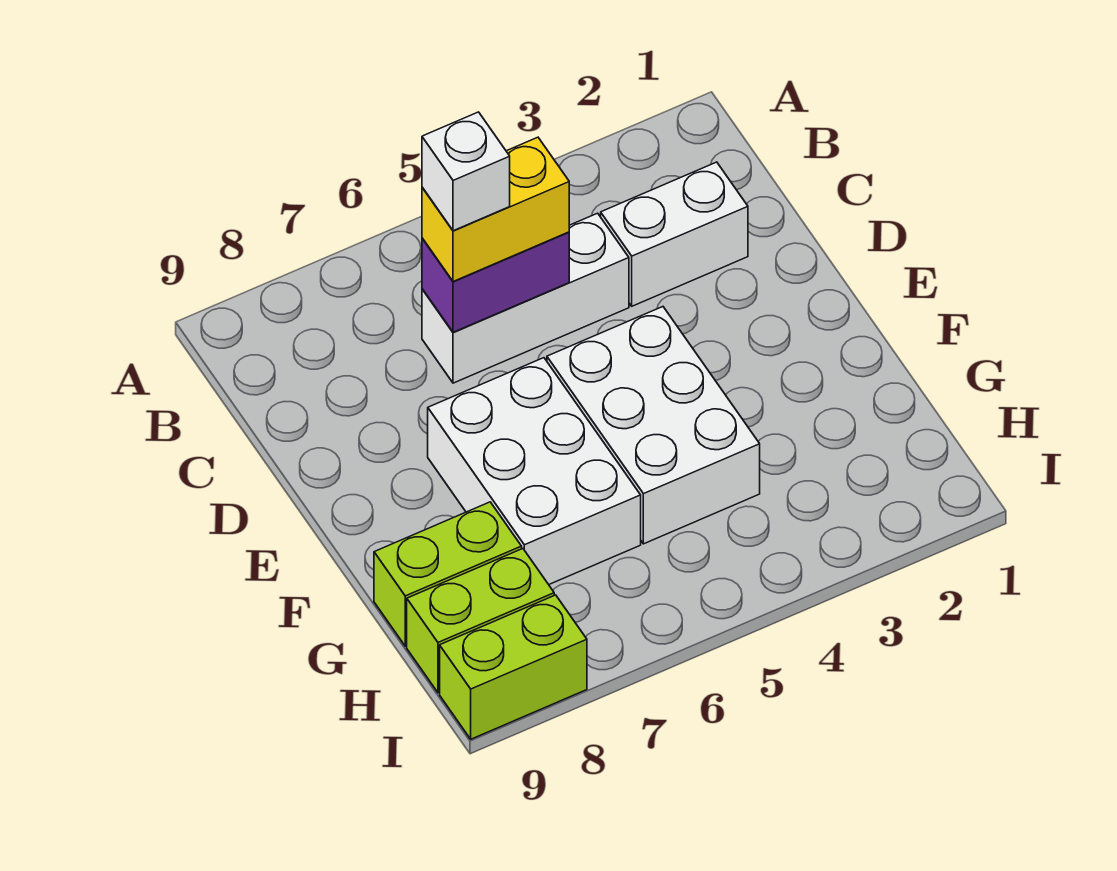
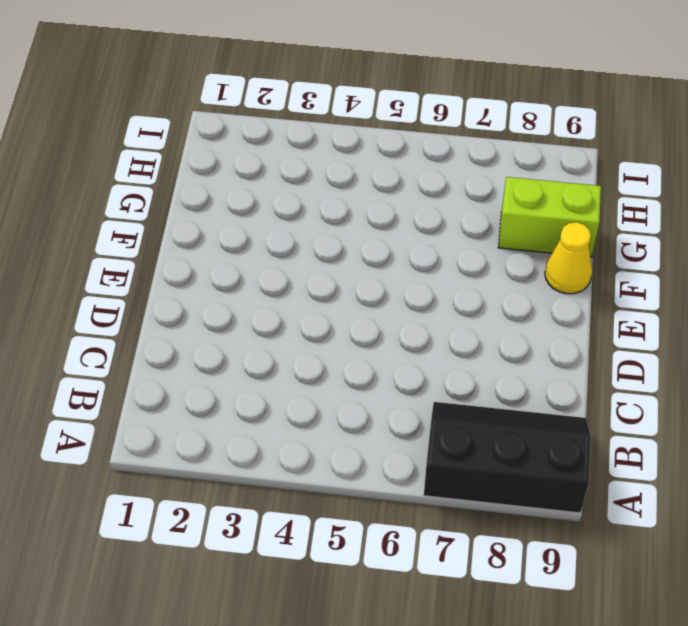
black slope A7:B9 level 1 top A -> none
yellow cone F9 level 1 -> none
none -> white brick C2:C3 level 1
none -> white brick C4:C6 level 1

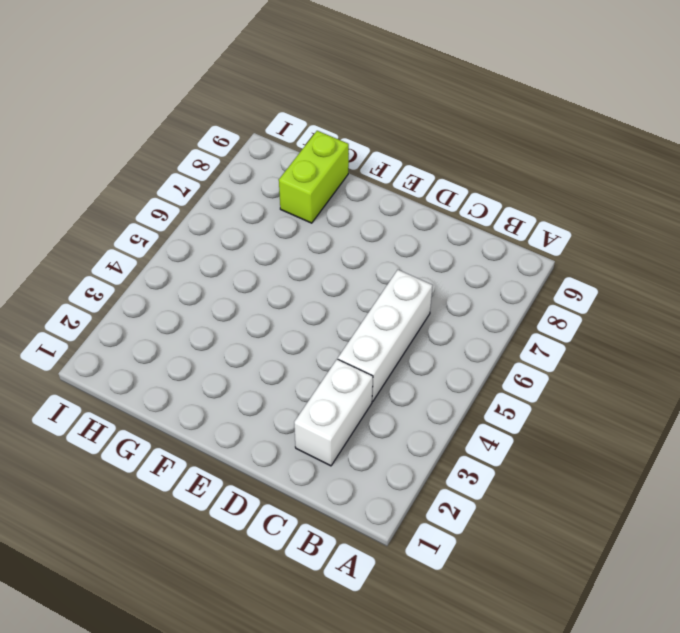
none -> white brick E4:G5 level 1
none -> white brick E6:G7 level 1

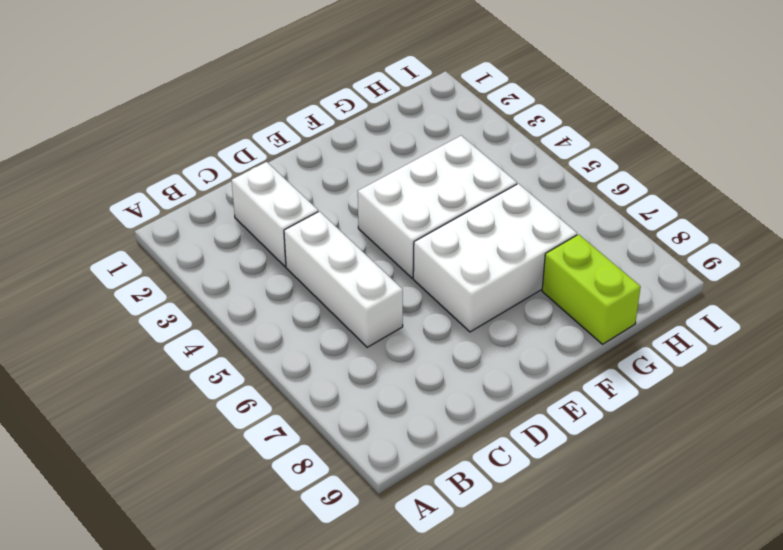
none -> lime brick H8:H9 level 1
none -> lime brick I8:I9 level 1

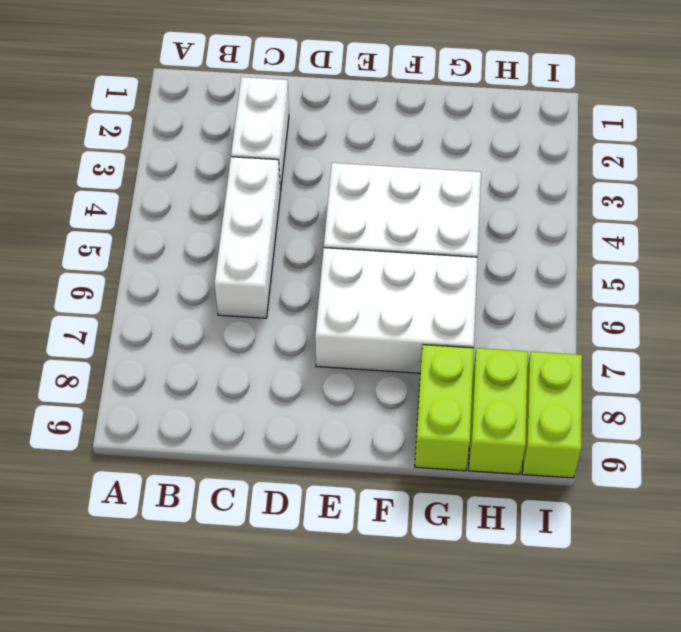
none -> purple brick C5:C6 level 2
none -> yellow brick C5:C6 level 3

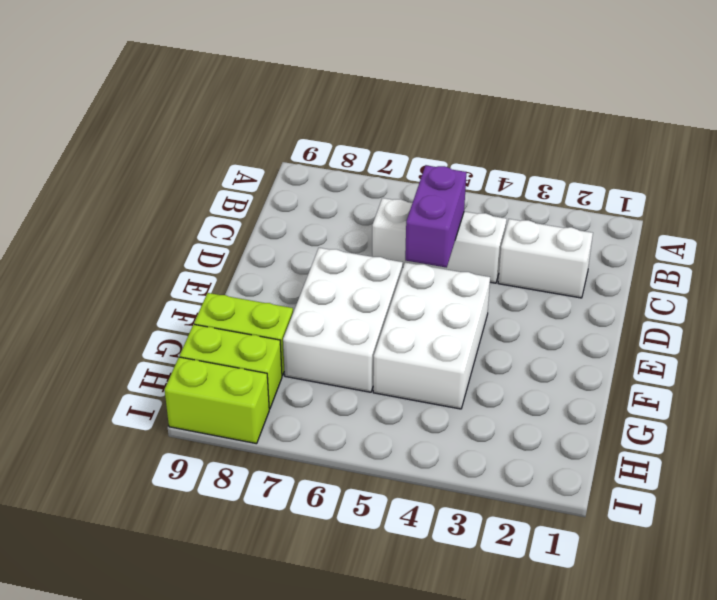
purple brick C5:D5 level 2 -> purple brick C5:C6 level 2
none -> yellow brick C5:C6 level 3
none -> white brick C6 level 4

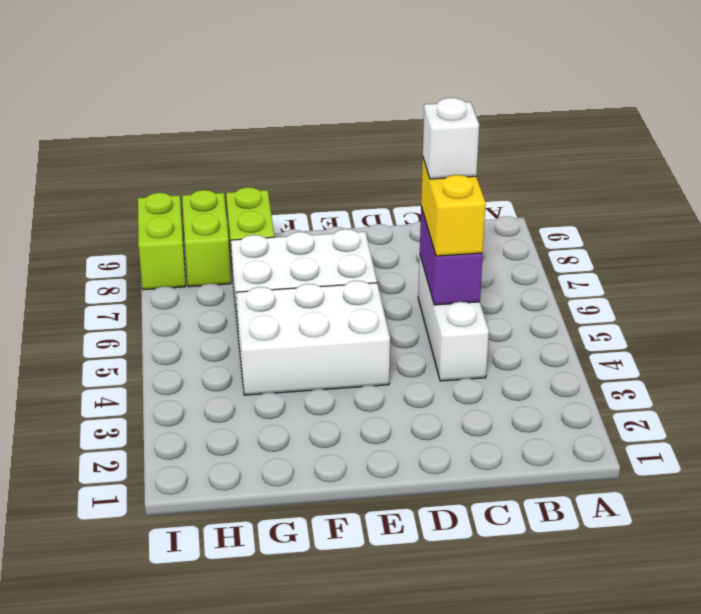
none -> white brick C2:C3 level 1

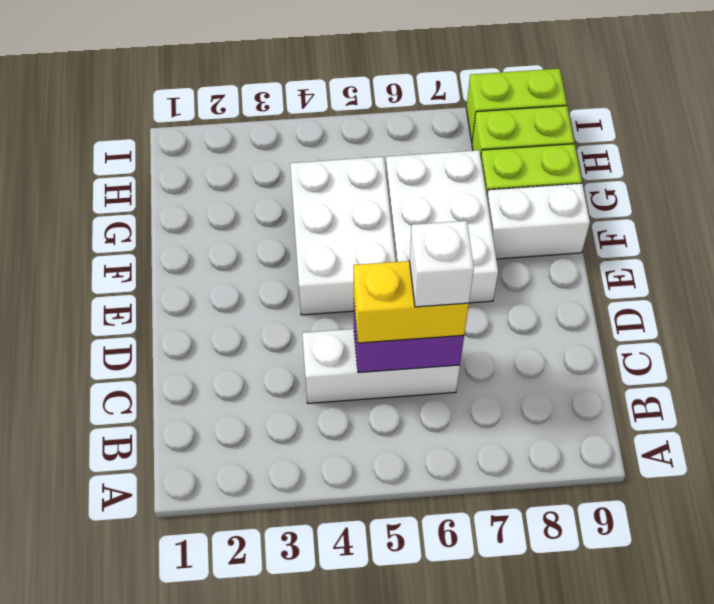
white brick F8:F9 level 1 -> white brick C2:C3 level 1

